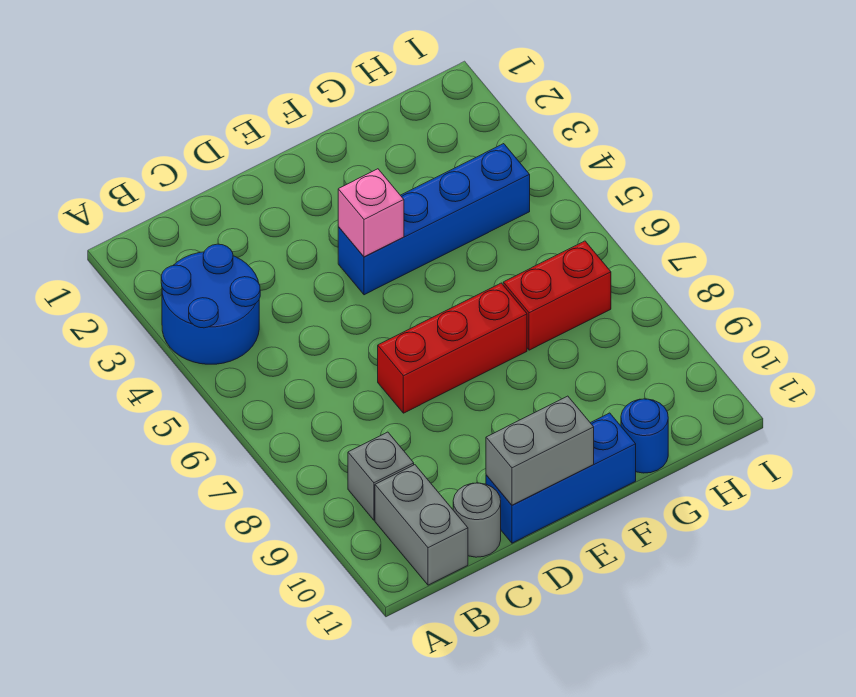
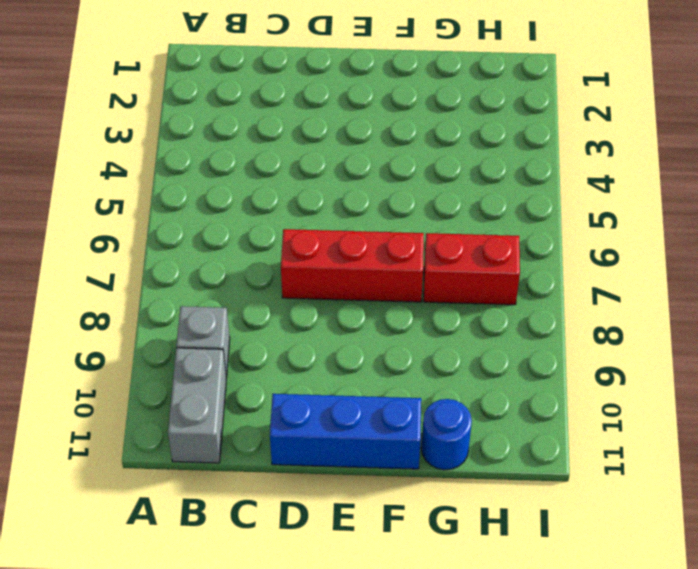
none -> blue round brick A3:B4 level 1
none -> grey round brick C11 level 1

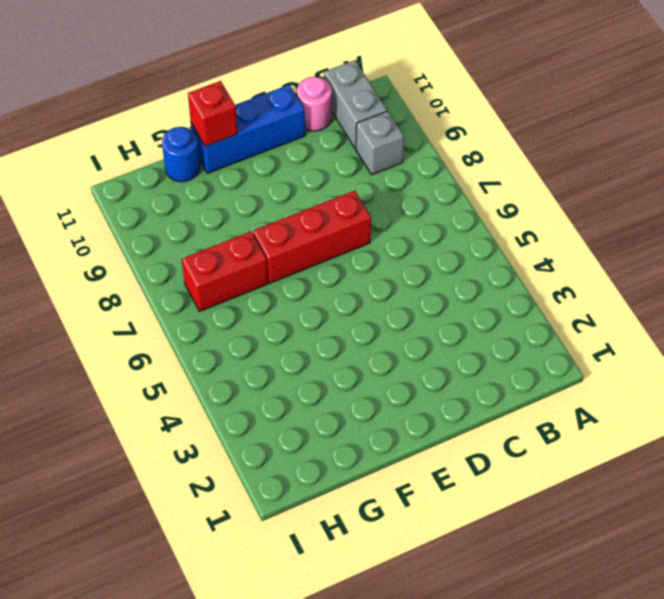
pink round brick C11 level 1 -> grey round brick C11 level 1
red brick F11 level 2 -> none
none -> blue round brick A3:B4 level 1
none -> blue brick E4:H4 level 1

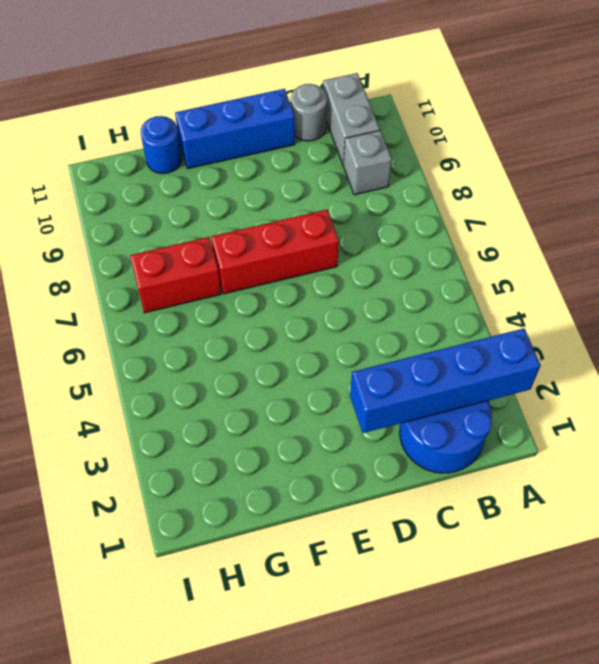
blue brick A2:D2 level 2 -> blue brick E4:H4 level 1
blue round brick B1:C2 level 1 -> blue round brick A3:B4 level 1
none -> grey brick D11:E11 level 2
none -> pink brick E4 level 2

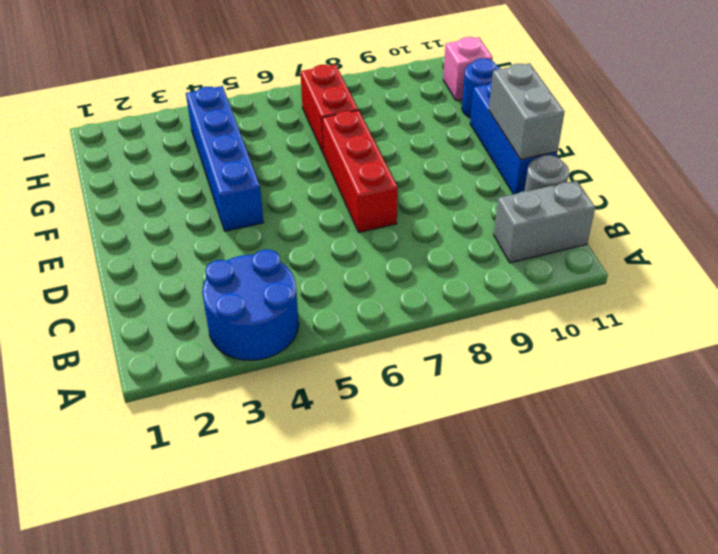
pink brick H11 level 1 -> pink brick E4 level 2
none -> grey brick B9 level 1

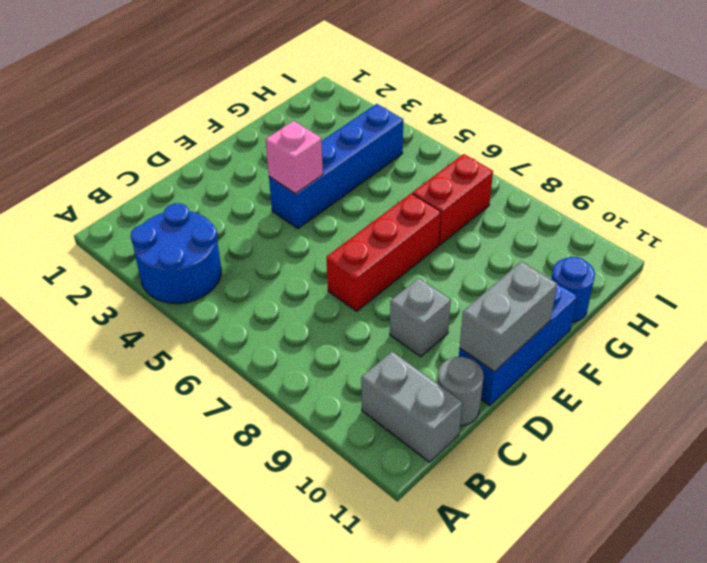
grey brick D9 level 1 -> grey brick B9 level 1

